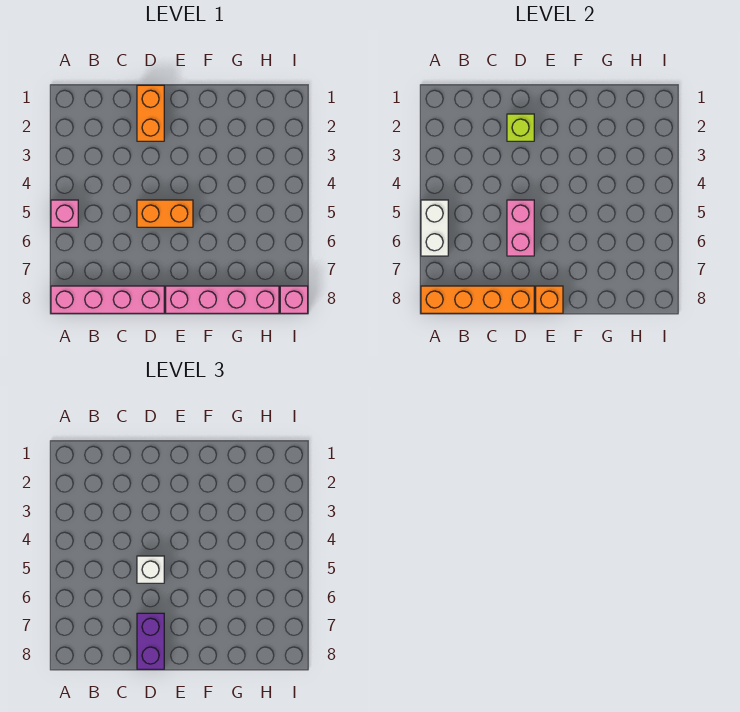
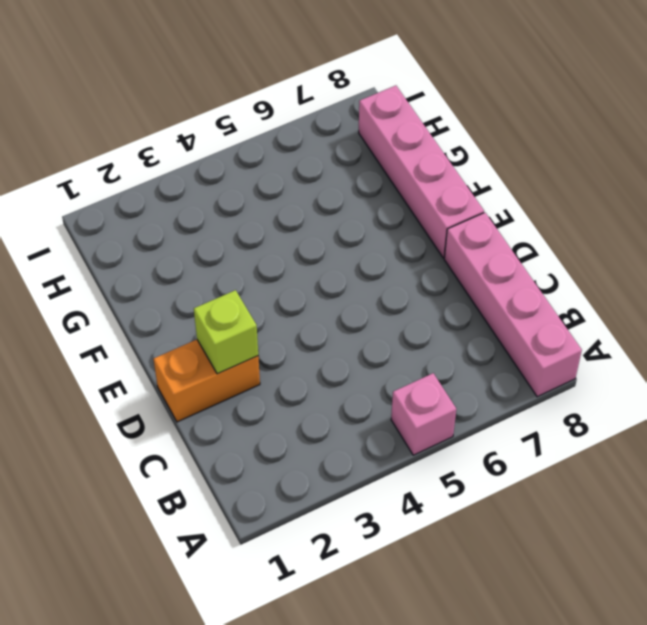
none -> orange brick D5:E5 level 1
none -> pink brick I8 level 1
none -> white brick A5:A6 level 2

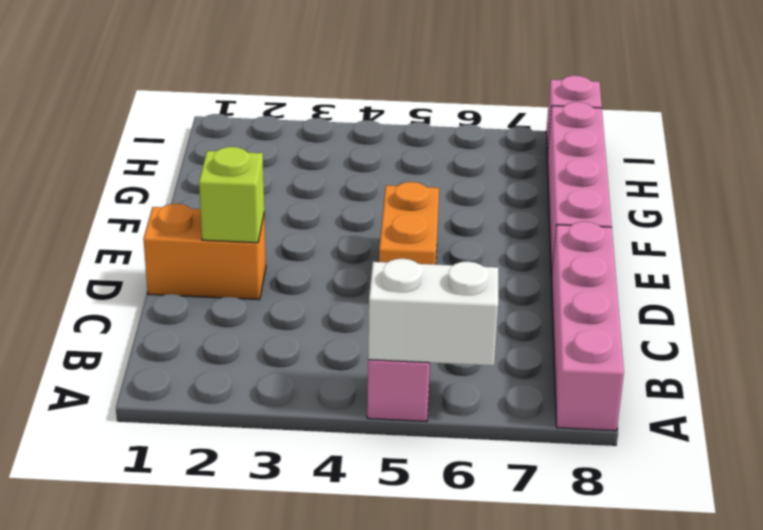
none -> orange brick A8:D8 level 2
none -> pink brick D5:D6 level 2
none -> orange brick E8 level 2

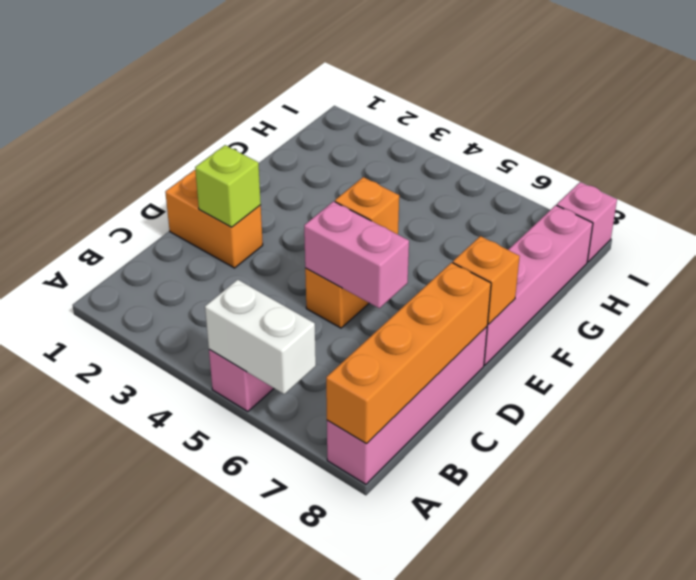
orange brick E5 level 2 -> none
none -> white brick D5 level 3
none -> purple brick D7:D8 level 3

